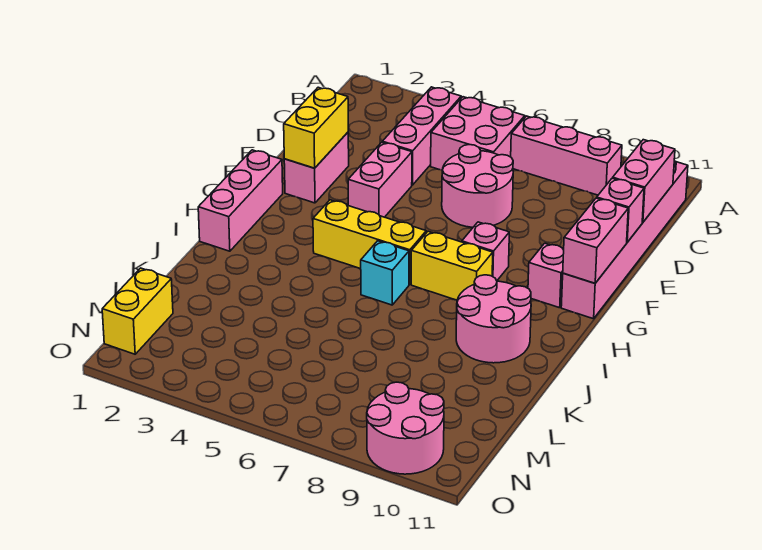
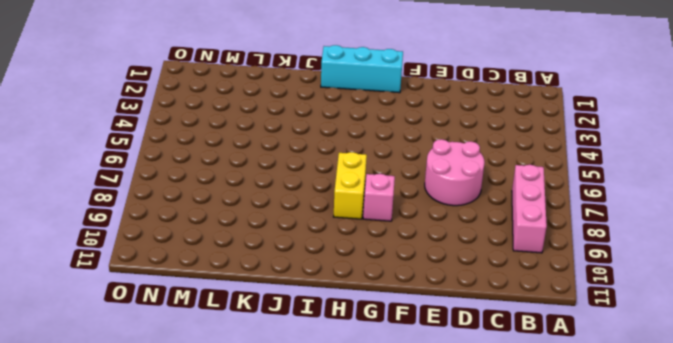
cyan brick G1:I1 level 1 -> pink brick G1:I1 level 1
none -> pink brick B4:D4 level 1
none -> pink brick B5:C6 level 1
none -> pink brick B11:G11 level 1

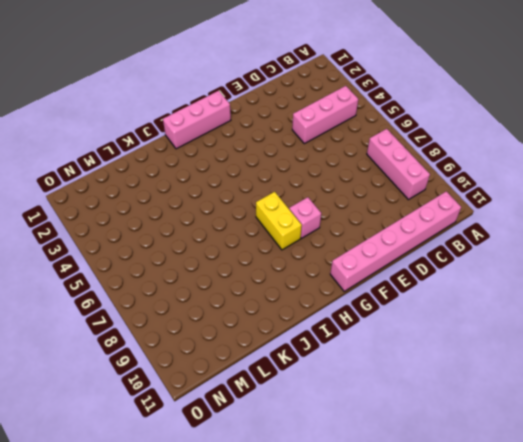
none -> pink brick B5:C6 level 1
none -> pink round brick D6:E7 level 1
none -> pink brick E2:F2 level 1

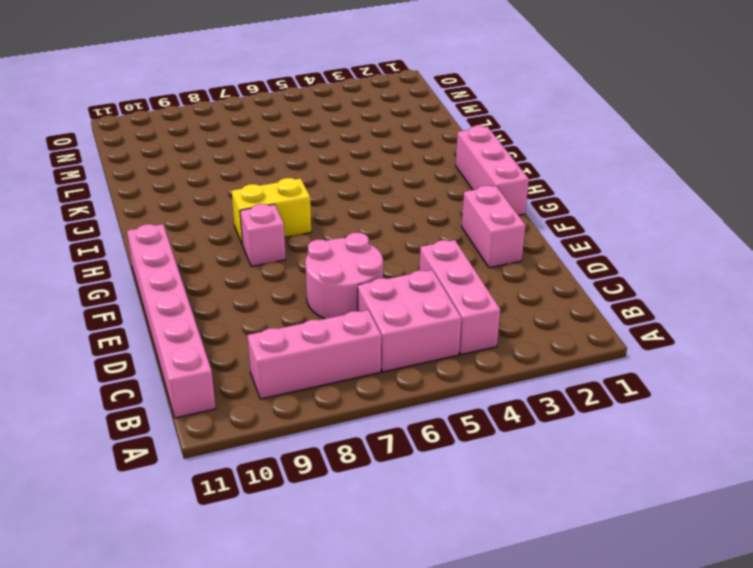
none -> pink brick E4:F4 level 1
none -> pink brick G10 level 1
none -> yellow brick H4:H6 level 1

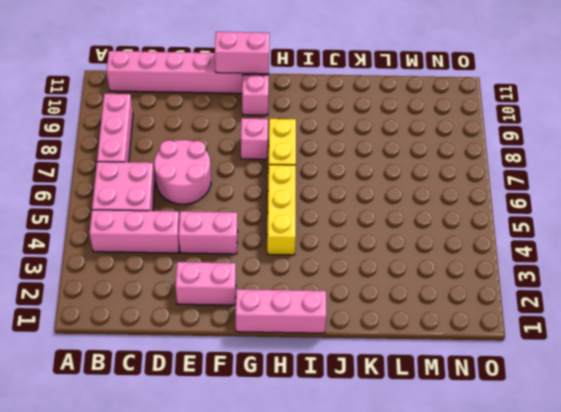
none -> cyan brick I6 level 1
none -> pink round brick I9:J10 level 1
none -> yellow brick M1:N1 level 1

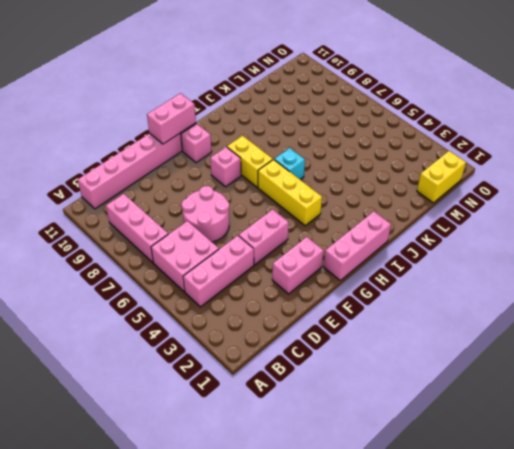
none -> pink round brick I9:J10 level 1
none -> pink round brick N9:O10 level 1
none -> pink brick C11:D11 level 2

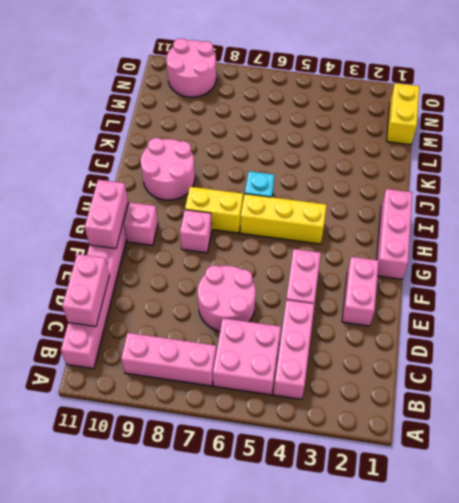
none -> yellow brick E2:F2 level 2
none -> pink brick E11 level 2

